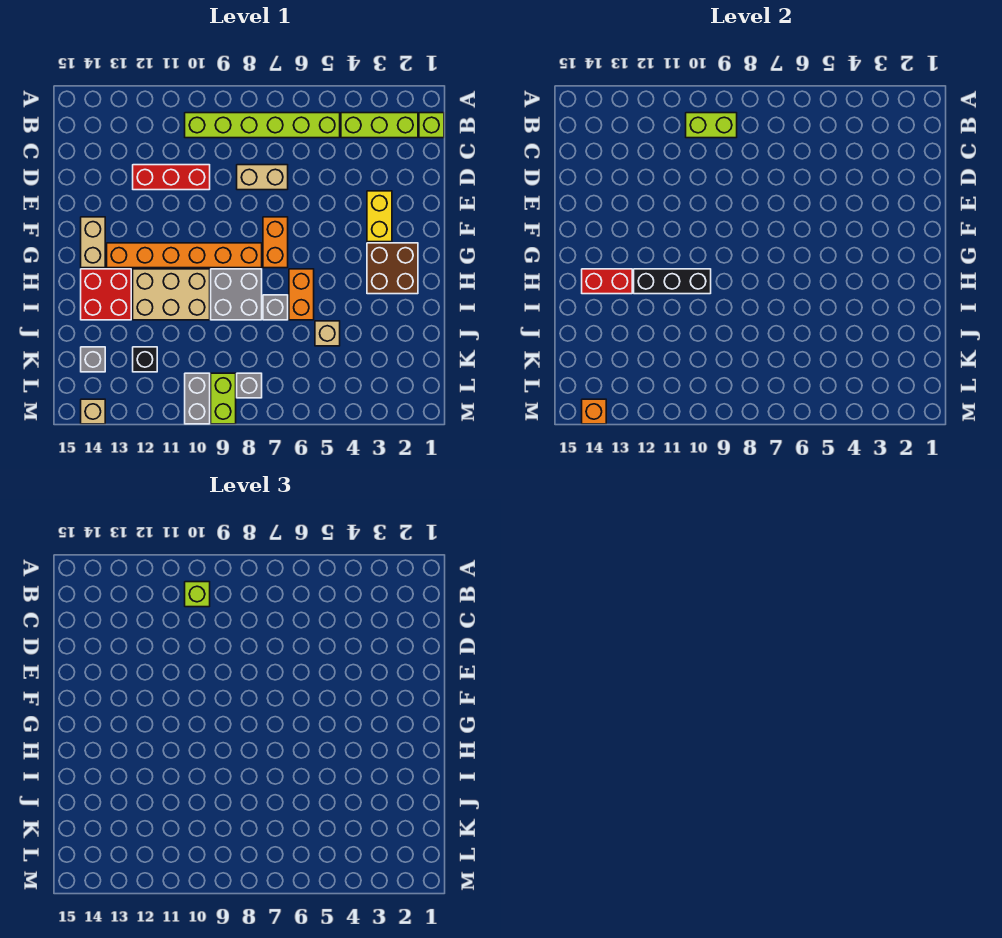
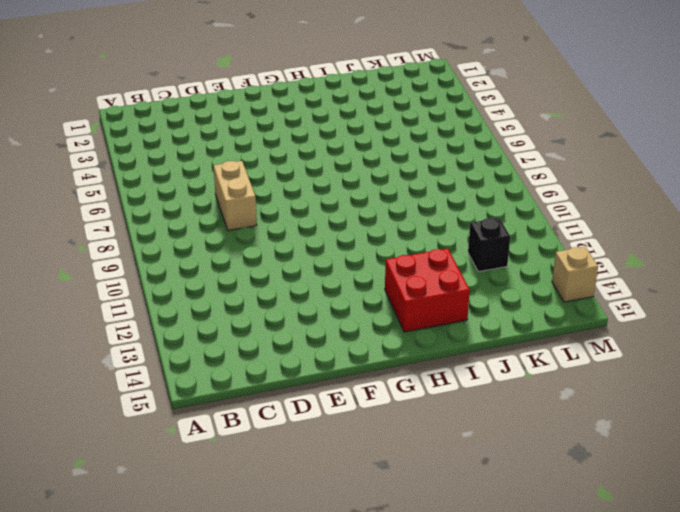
none -> lime brick B1 level 1
none -> lime brick B2:B4 level 1
none -> lime brick B5:B10 level 1

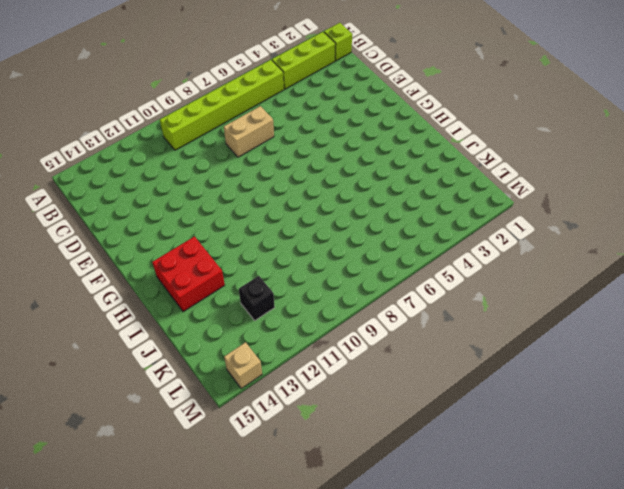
none -> red brick D10:D12 level 1
none -> yellow brick E3:F3 level 1
none -> orange brick F7:G7 level 1

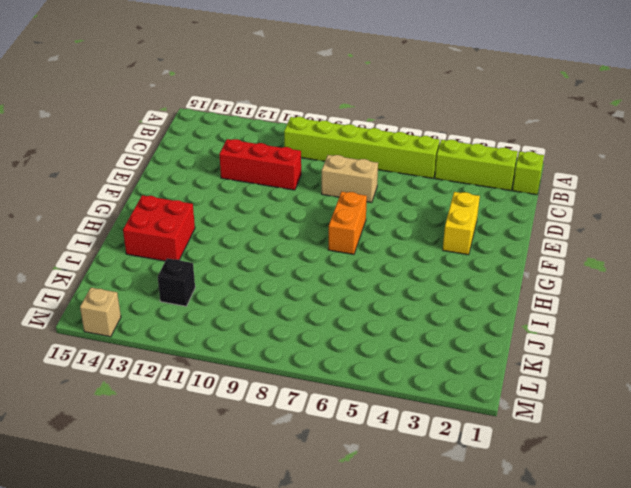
none -> tan brick F14:G14 level 1
none -> brown brick G2:H3 level 1
none -> orange brick G8:G13 level 1

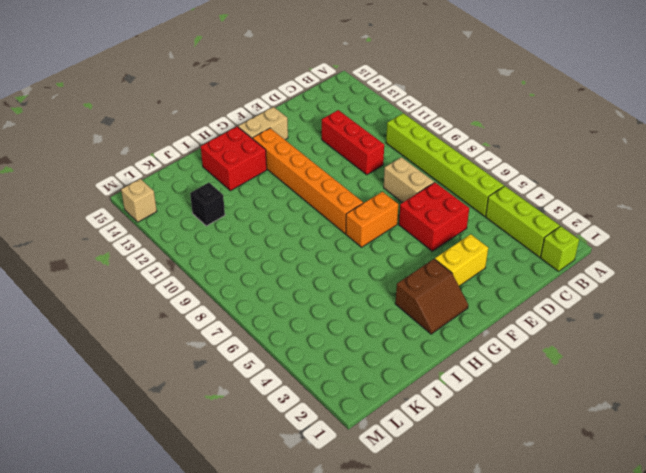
red brick D5:E6 level 1 -> none
brown slope G2:H3 level 1 top 3 -> brown brick G2:H3 level 1
none -> orange brick H6:I6 level 1
none -> grey brick H8:I9 level 1
none -> tan brick H10:I12 level 1

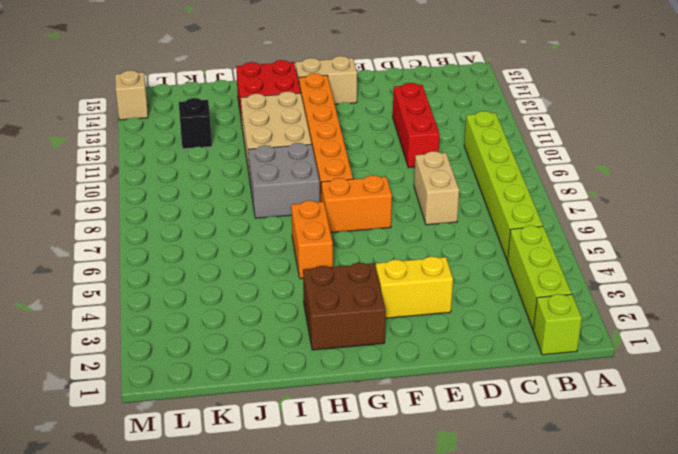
orange brick H5:H6 level 1 -> orange brick H6:I6 level 1
none -> grey brick I7 level 1
none -> tan brick J5 level 1
none -> grey brick K14 level 1

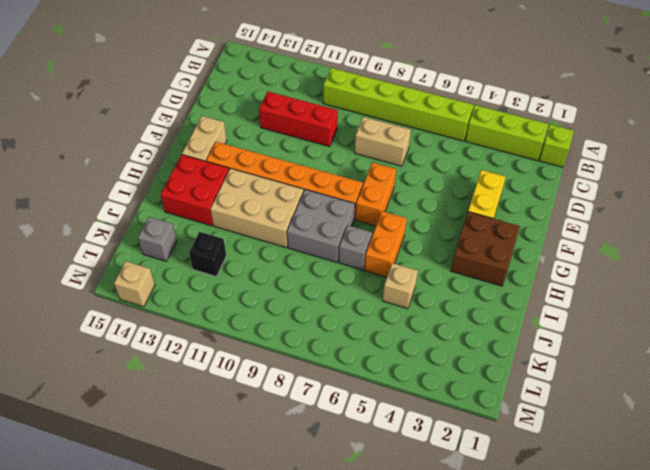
none -> grey brick L8 level 1
none -> lime brick L9:M9 level 1
none -> grey brick L10:M10 level 1

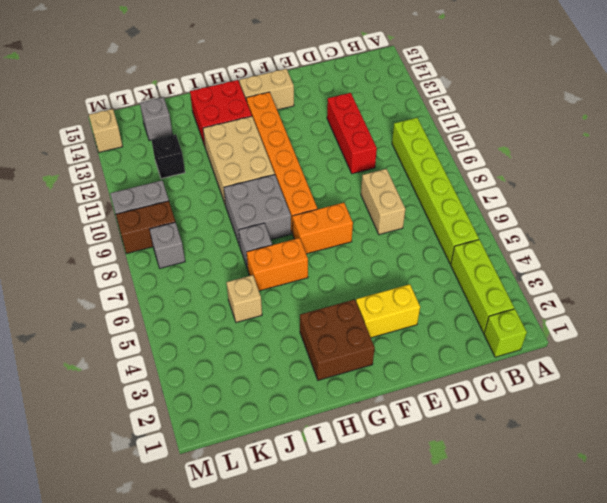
brown brick L9:M9 level 1 -> lime brick L9:M9 level 1
none -> lime brick B9:B10 level 2
none -> black brick H10:H12 level 2
none -> red brick H13:H14 level 2

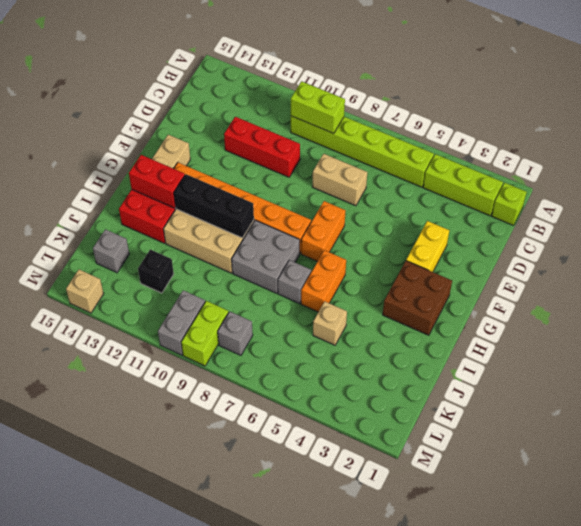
none -> orange brick M14 level 2
none -> lime brick B10 level 3

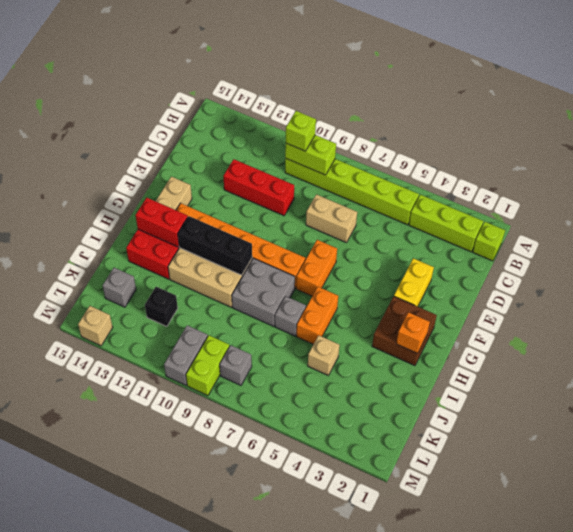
orange brick H2 level 2 -> orange brick M14 level 2

